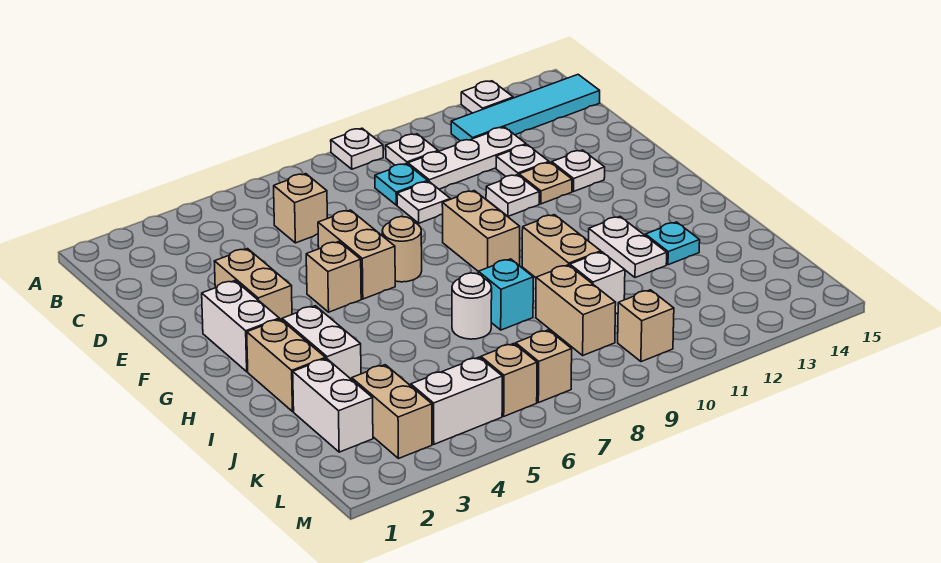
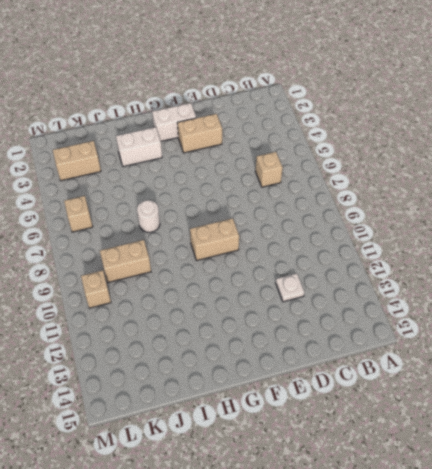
none -> white plate A9 level 1
none -> white plate A13 level 1
none -> white plate B10 level 1
none -> cyan tile B12:B15 level 1

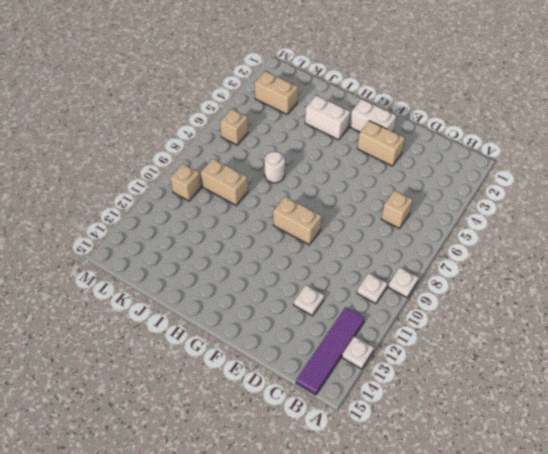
purple tile B12:B15 level 1 -> cyan tile B12:B15 level 1
none -> cyan plate C9 level 1
none -> white plate C10:C12 level 1
none -> white plate D9 level 1
none -> tan brick E6:F6 level 1

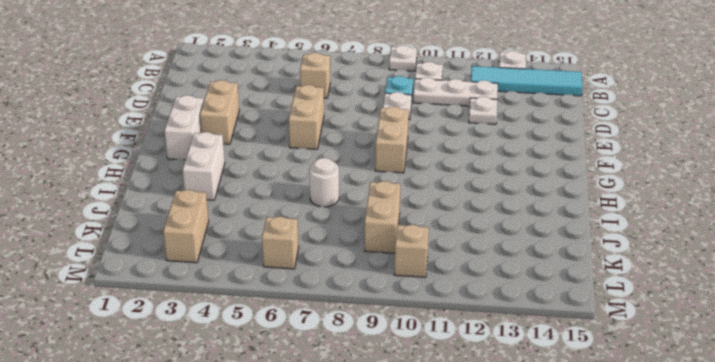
none -> white plate E11 level 1
none -> tan plate E12 level 1
none -> white plate E13 level 1
none -> tan brick F5 level 1

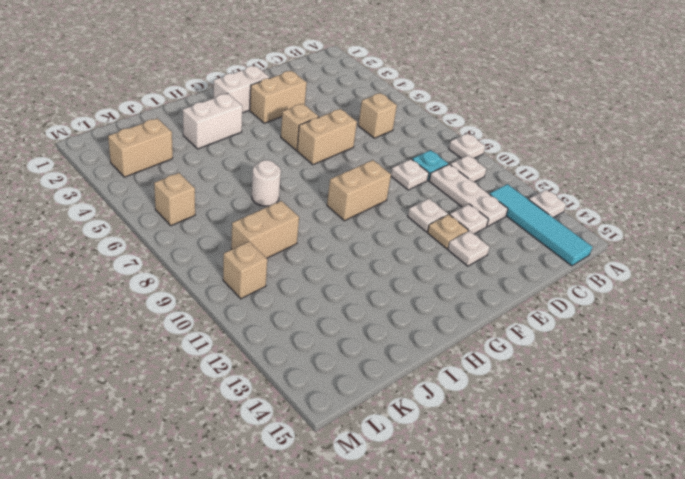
none -> tan round brick F7 level 1
none -> tan brick H2:I2 level 1
none -> tan brick H10:I10 level 1
none -> white plate H12:I12 level 1

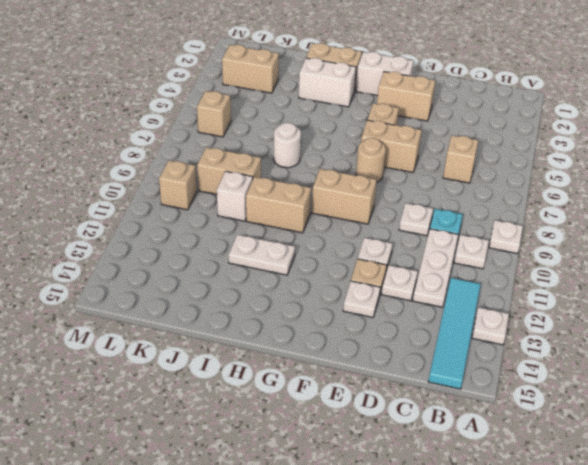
none -> cyan brick I8 level 1
none -> cyan plate I13 level 1
none -> white brick J2:K2 level 1
none -> white brick L4:L5 level 1

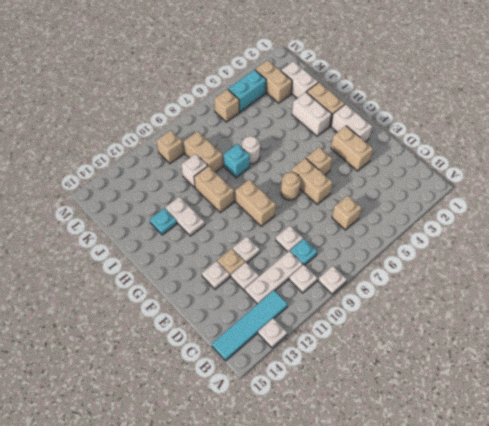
cyan brick L4:L5 level 1 -> white brick L4:L5 level 1
none -> tan brick L7 level 1

